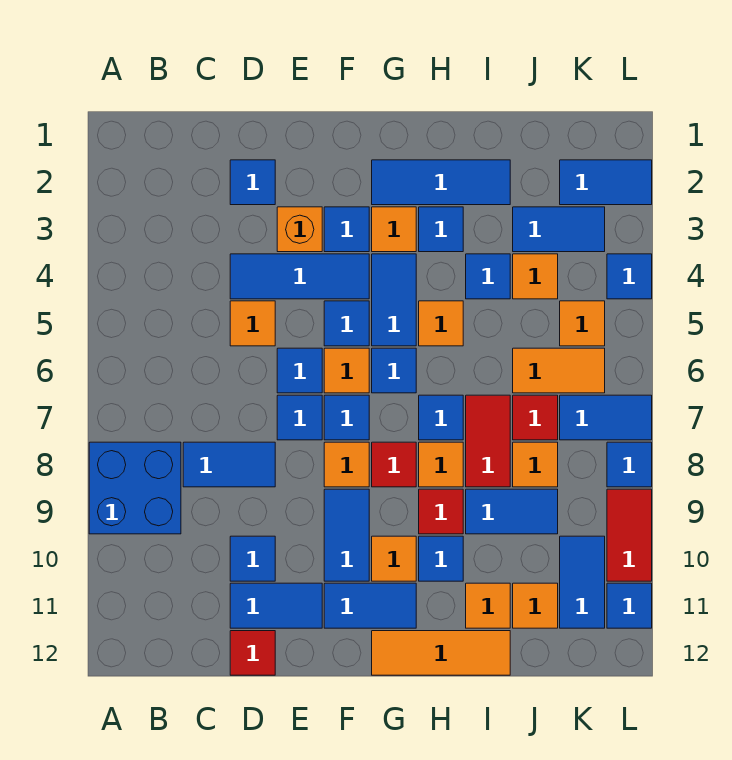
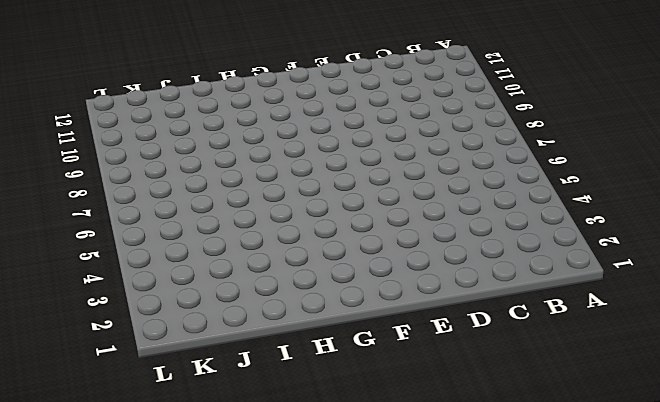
none -> blue brick A8:B9 level 1
none -> blue tile C8:D8 level 1
none -> blue tile D2 level 1
none -> blue tile D4:F4 level 1

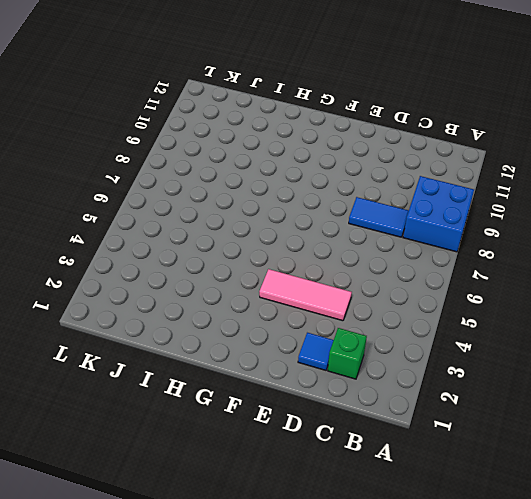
green brick C2 level 1 -> none
pink tile D4:F4 level 1 -> blue tile D4:F4 level 1
none -> orange tile D5 level 1
none -> blue tile D10 level 1
none -> blue tile D11:E11 level 1
none -> red tile D12 level 1

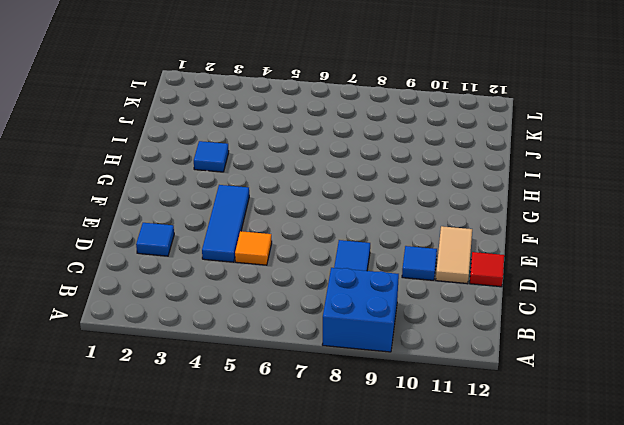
tan tile D11:E11 level 1 -> blue tile D11:E11 level 1
none -> orange brick E3 level 1
none -> blue tile E6 level 1
none -> blue tile E7 level 1
none -> blue tile F3 level 1

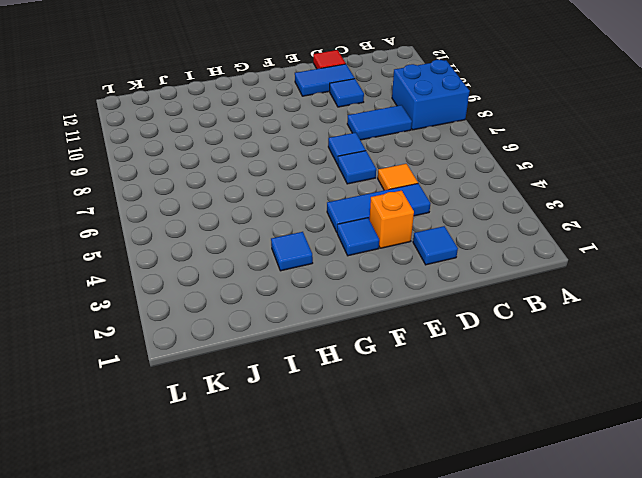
none -> blue tile F5 level 1
none -> orange tile F6 level 1
none -> blue tile F7 level 1
none -> orange tile F8 level 1

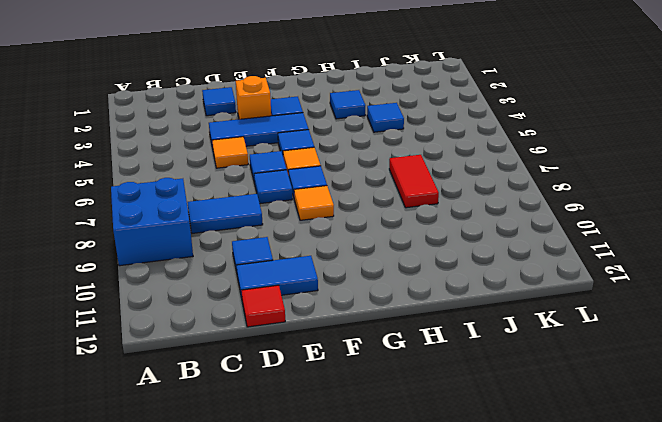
none -> blue tile F9:F10 level 1
none -> blue tile F11:G11 level 1
none -> blue tile G2:I2 level 1
none -> orange tile G3 level 1

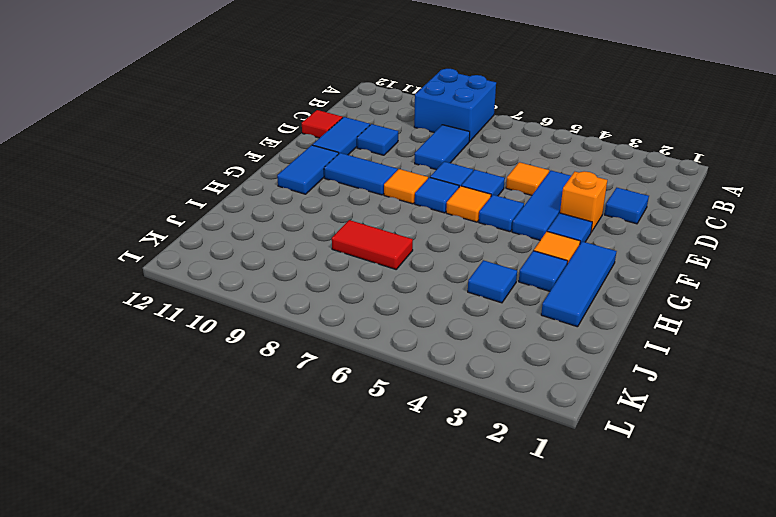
none -> blue tile G4:G5 level 1
none -> blue tile G6 level 1
none -> red tile G8 level 1
none -> orange tile G10 level 1

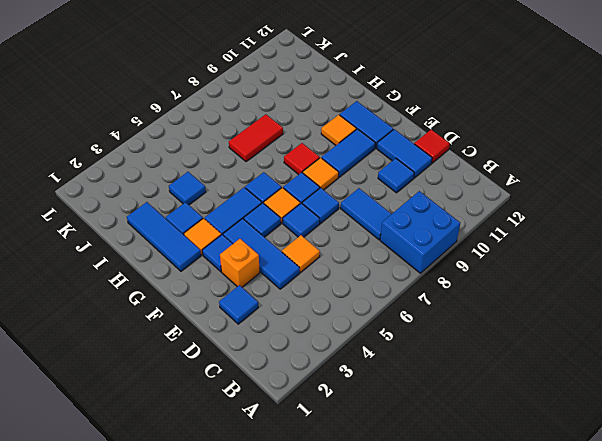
none -> orange tile G12:I12 level 1
none -> orange tile H5 level 1
none -> blue tile H7 level 1
none -> orange tile H8 level 1

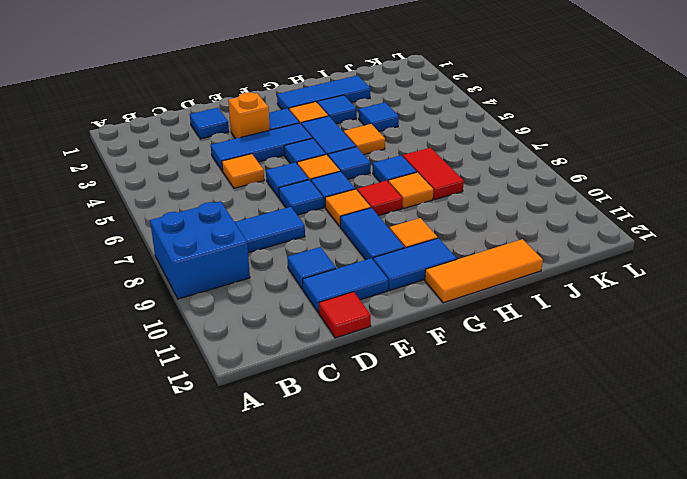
none -> red tile H9 level 1
none -> blue tile H10 level 1
none -> blue tile I9:J9 level 1
none -> orange tile I11 level 1

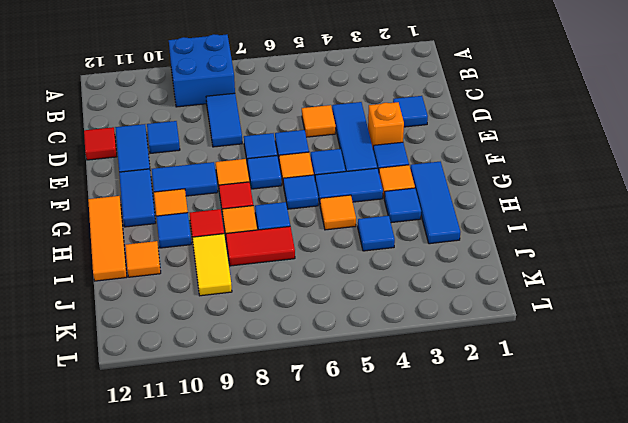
yellow tile I9:J9 level 1 -> blue tile I9:J9 level 1
none -> blue tile J3:K3 level 1
none -> orange tile J4 level 1
none -> orange tile J6:K6 level 1
none -> red tile J7 level 1

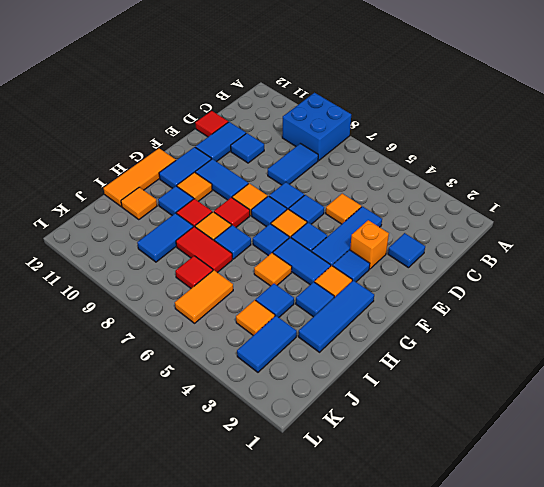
none -> orange tile J8 level 1
none -> orange tile J11 level 1
none -> blue tile K2:L2 level 1
none -> orange tile K5 level 1

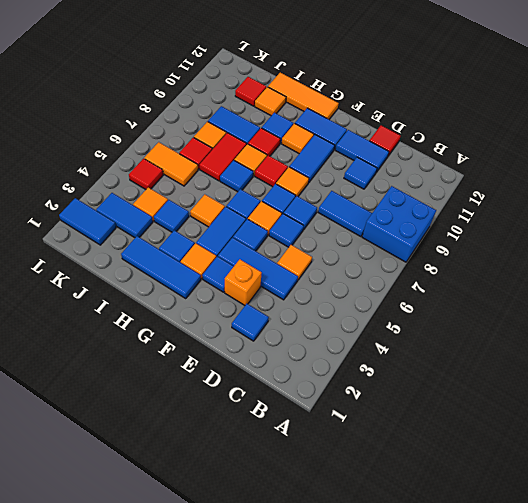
red tile J11 level 1 -> orange tile J11 level 1
red tile K5 level 1 -> orange tile K5 level 1
none -> blue tile K7:L7 level 1
none -> blue tile K10:K11 level 1
none -> blue tile L4 level 1
none -> blue tile L8 level 1

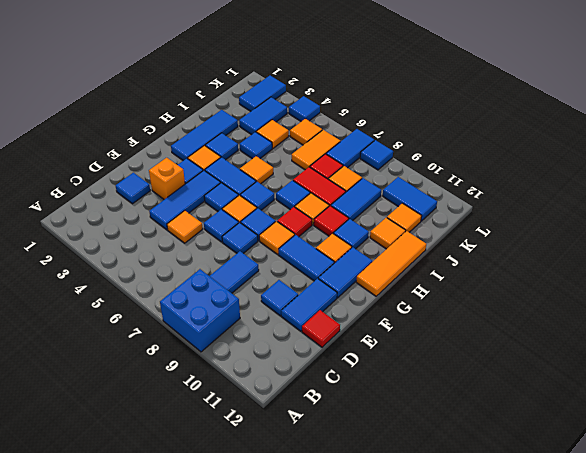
none -> red tile L9:L10 level 1
none -> blue tile L11 level 1

